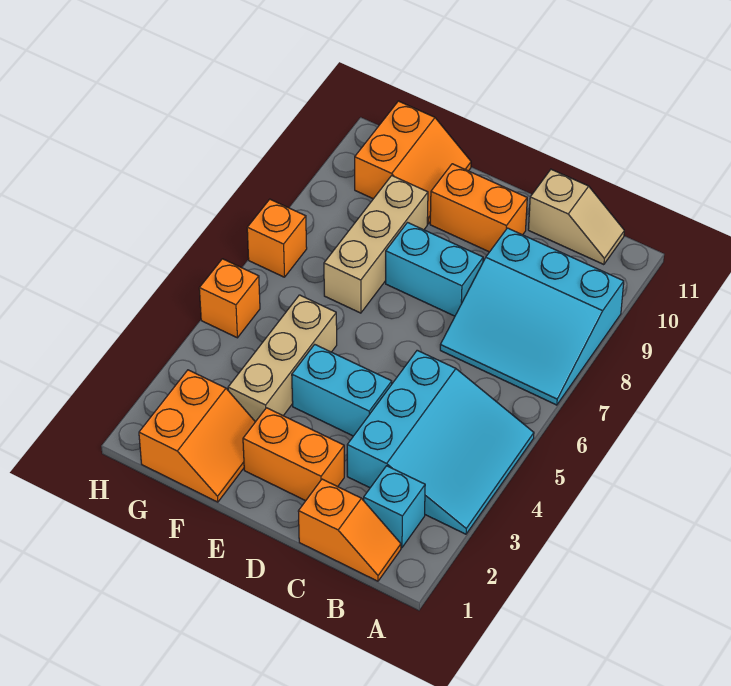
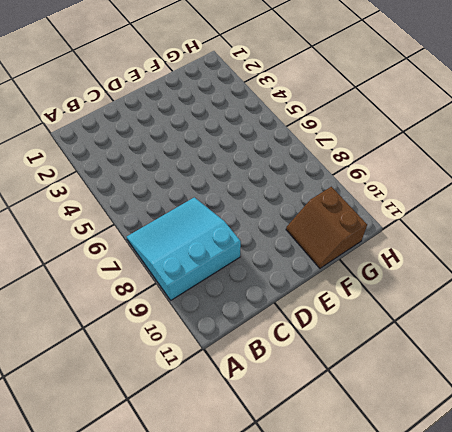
brown slope F10:G11 level 1 top G -> orange slope F10:G11 level 1 top G
none -> cyan slope A3:C5 level 1 top C
none -> orange slope B1:C1 level 1 top C
none -> cyan brick B2 level 1

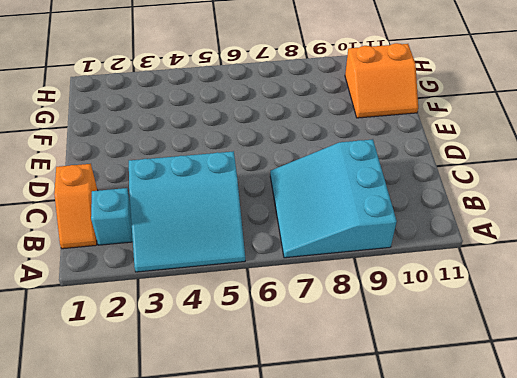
none -> tan slope B11:C11 level 1 top C
none -> orange brick D2:E2 level 1
none -> cyan brick D4:E4 level 1

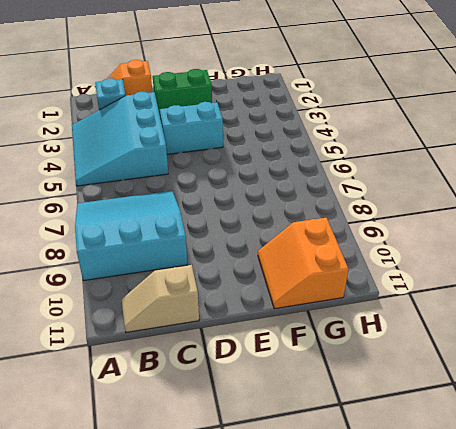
green brick D2:E2 level 1 -> orange brick D2:E2 level 1
none -> cyan brick D8:E8 level 1
none -> orange brick D10:E10 level 1
none -> orange slope F1:G2 level 1 top G

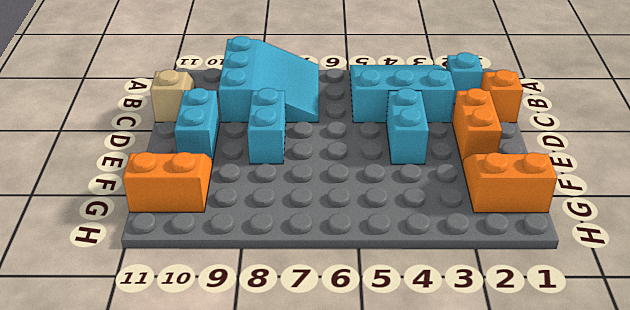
cyan brick D10:E10 level 1 -> orange brick D10:E10 level 1
none -> tan brick F3:F5 level 1
none -> tan brick F7:F9 level 1
none -> orange brick H5 level 1

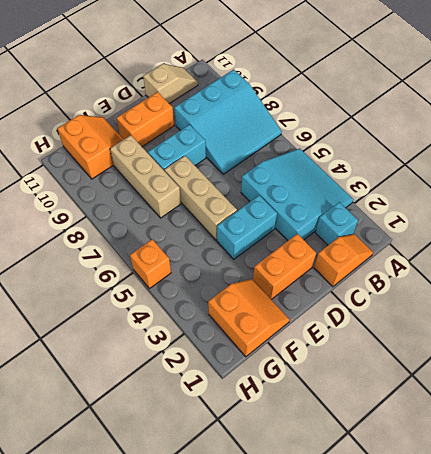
tan brick E5:E7 level 1 -> tan brick F3:F5 level 1
none -> orange brick H7 level 1

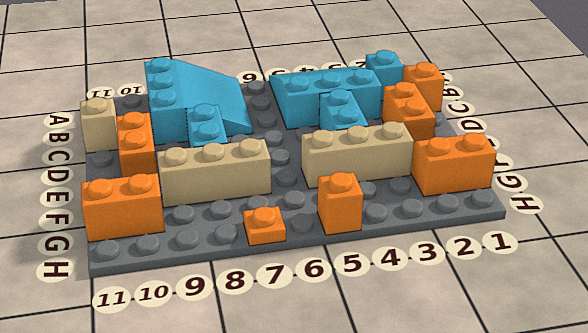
orange plate H7 level 1 -> orange brick H7 level 1

